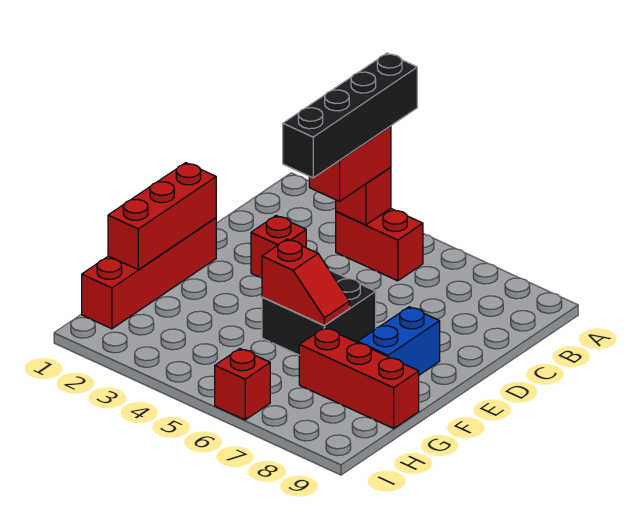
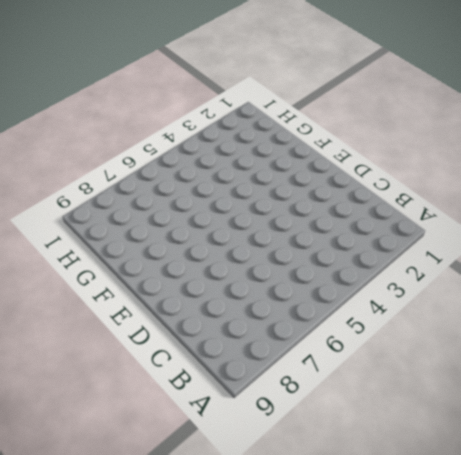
none -> red brick B4:B5 level 1
none -> red brick D3 level 1
none -> red brick E1:H1 level 1

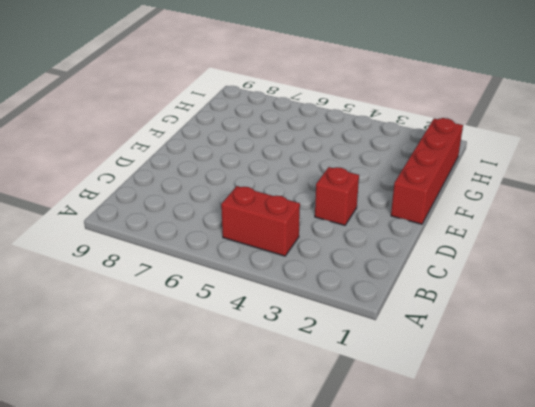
none -> black brick E5:F6 level 1
none -> blue brick E8:F8 level 1
none -> red brick G7:G9 level 1

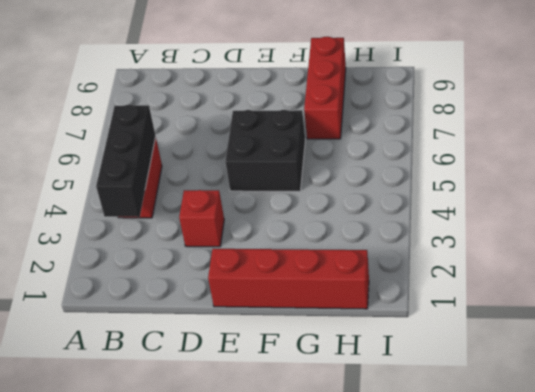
black brick B3:B5 level 2 -> red brick B4 level 2
none -> blue brick E8:F8 level 1
none -> red brick I6 level 1
none -> red brick E1:G1 level 2

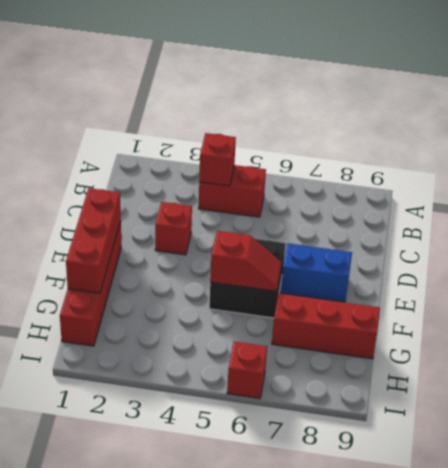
blue brick E7:E8 level 1 -> blue brick E8:F8 level 1
none -> red brick B4:C4 level 3
none -> black brick A4:D4 level 4

